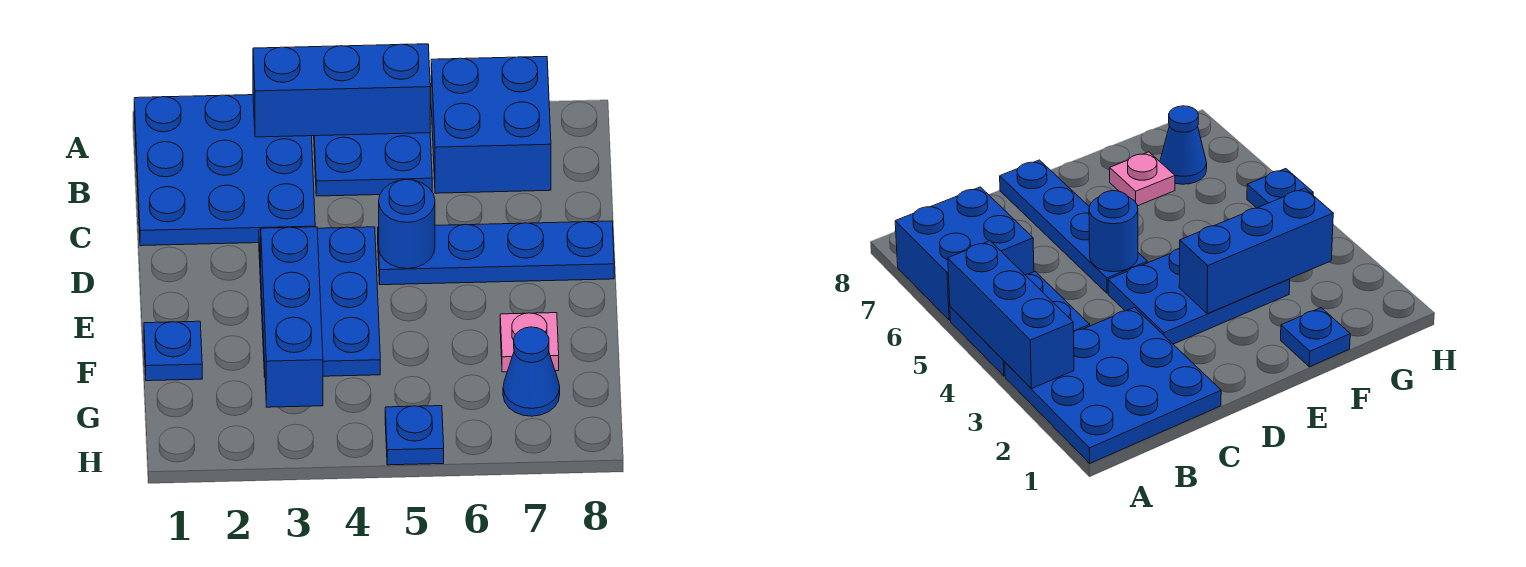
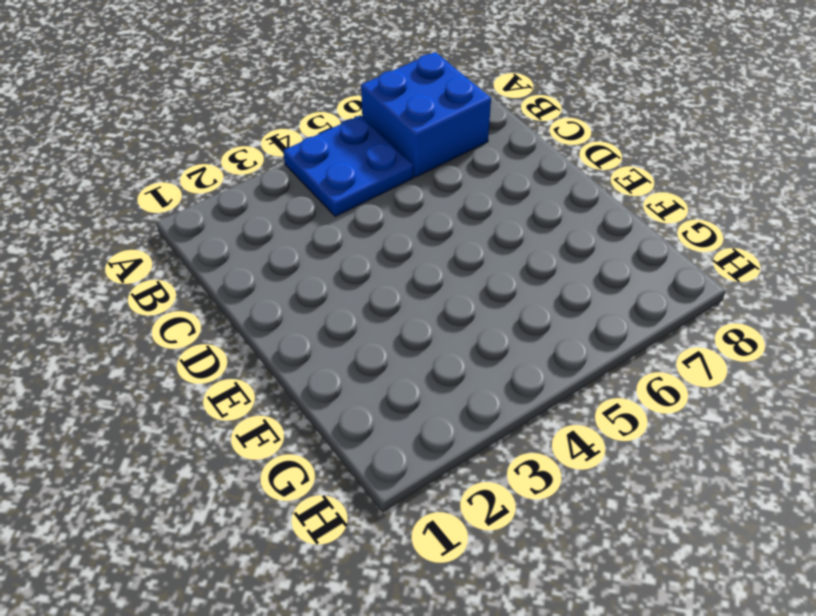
none -> blue plate A1:C3 level 1
none -> blue plate D3:F4 level 1
none -> blue plate D5:D8 level 1

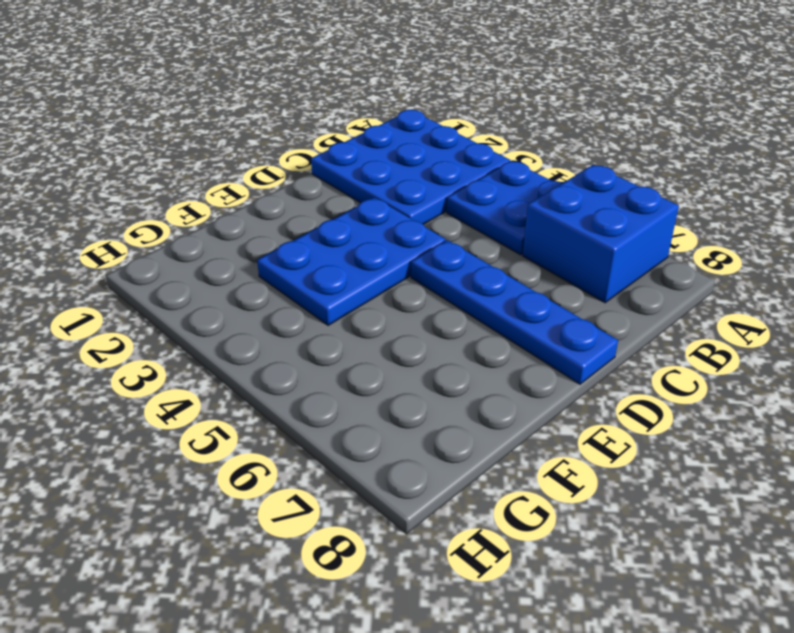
none -> blue plate F1 level 1
none -> pink plate F7 level 1
none -> blue cone G7 level 1

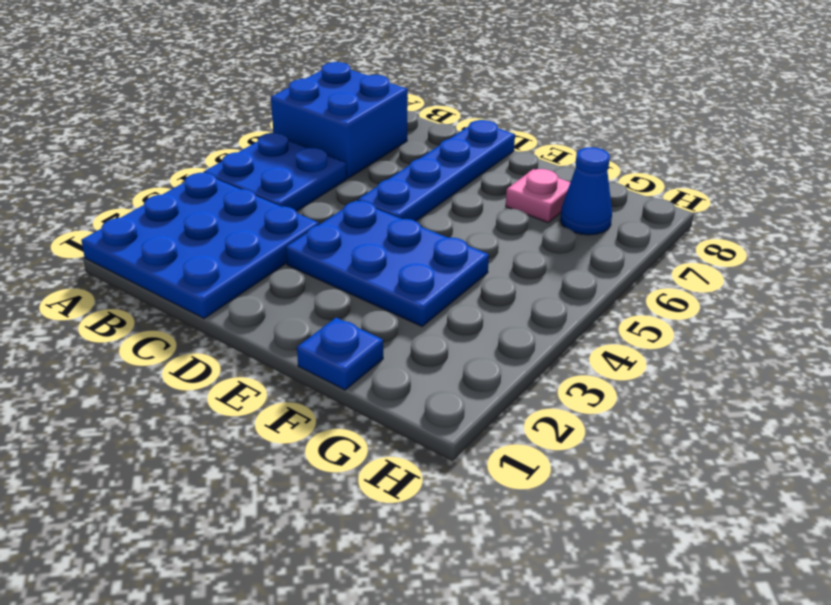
none -> blue plate H5 level 1
none -> blue brick A3:A5 level 2
none -> blue round brick D5 level 2

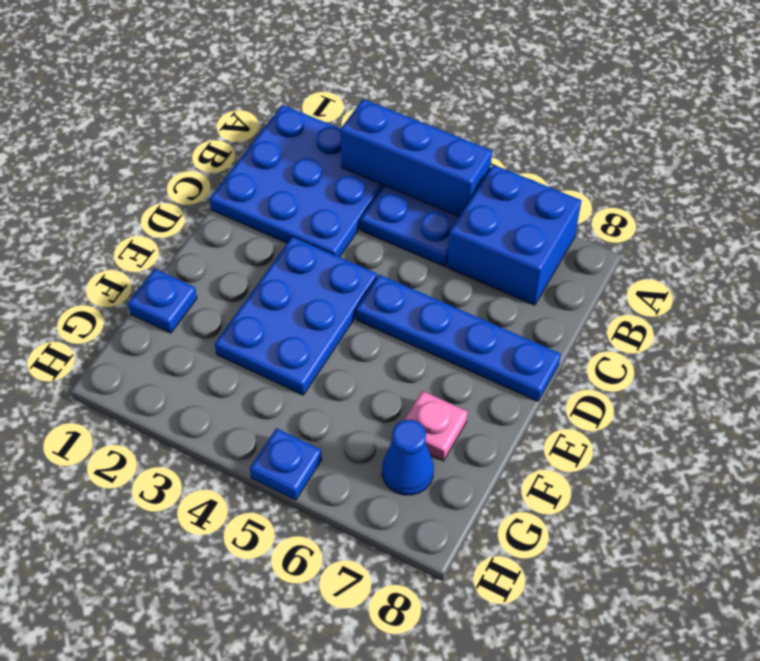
none -> blue round brick D5 level 2
none -> blue brick E3:G3 level 2

